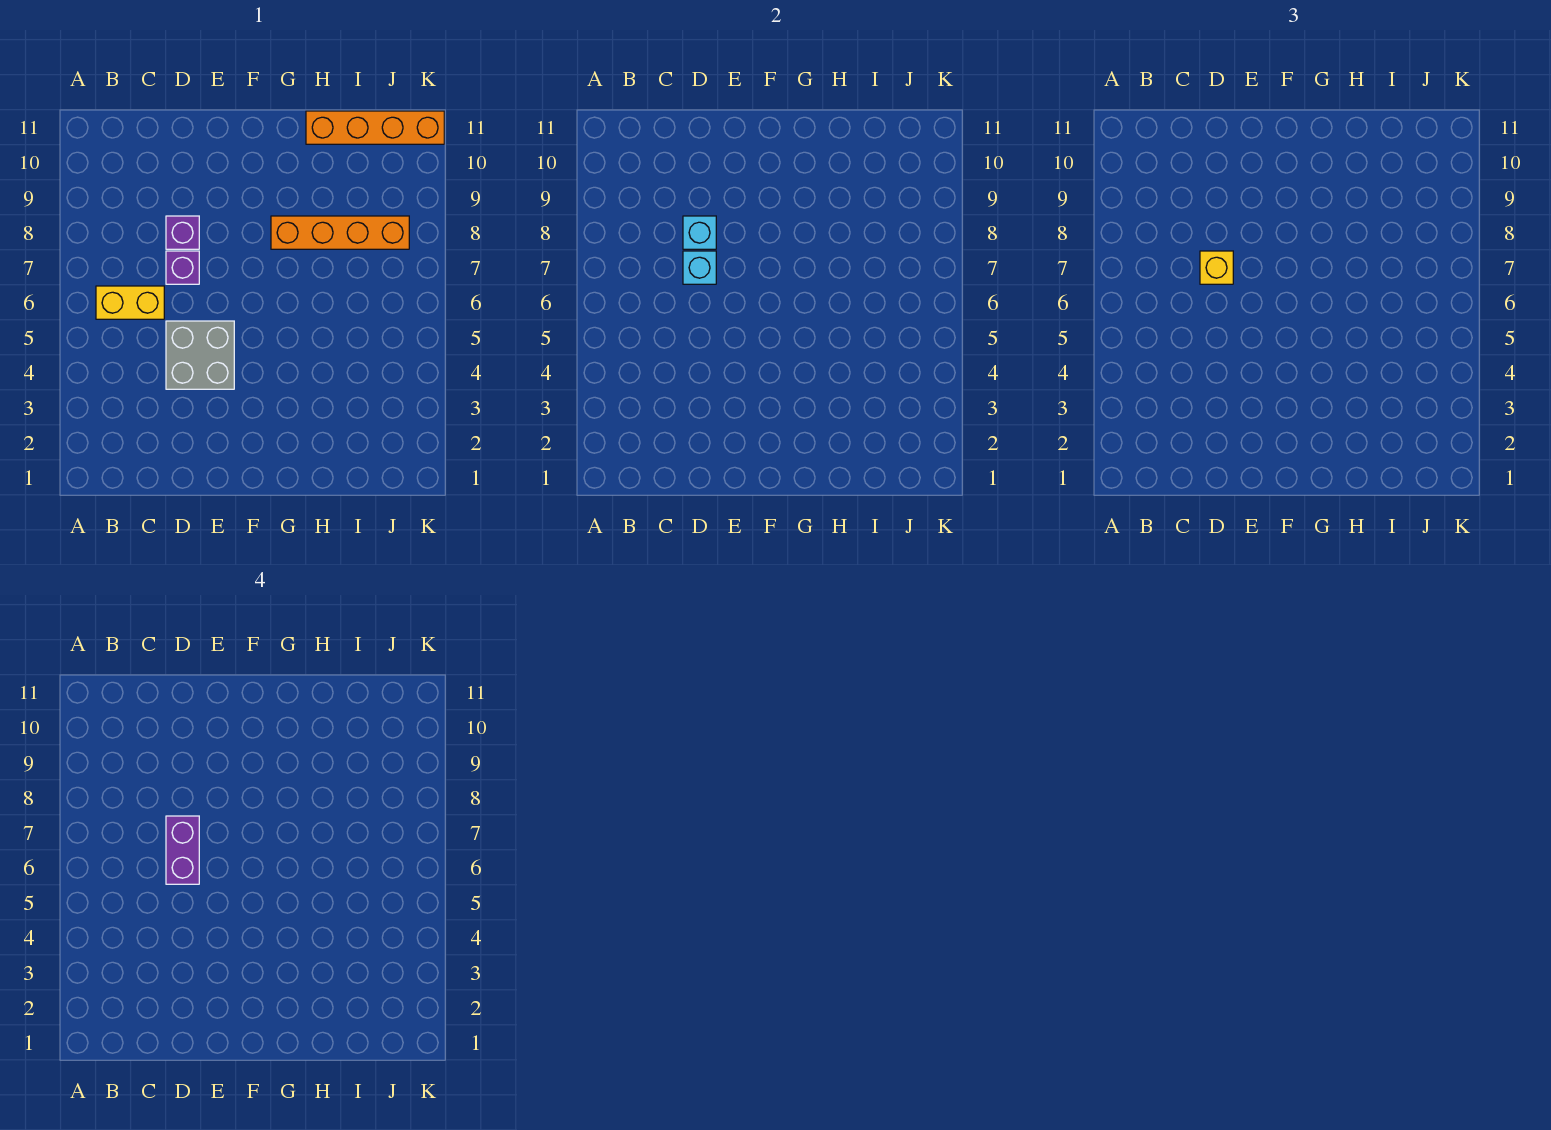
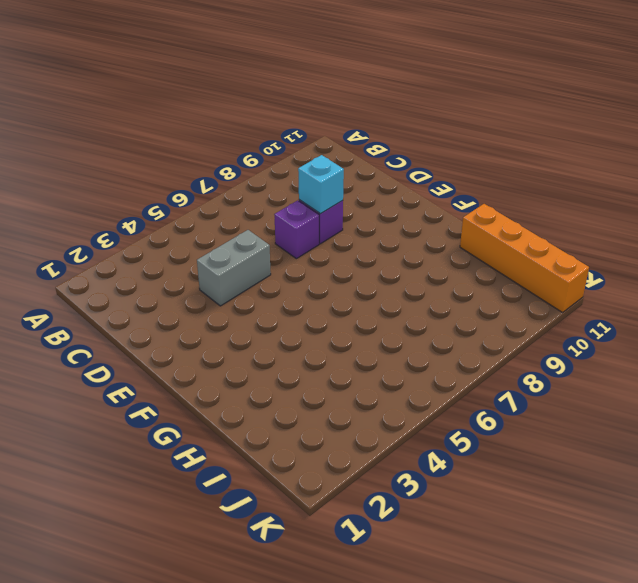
grey brick D4:D5 level 1 -> grey brick D4:E5 level 1
none -> yellow brick B6:C6 level 1
none -> orange brick G8:J8 level 1

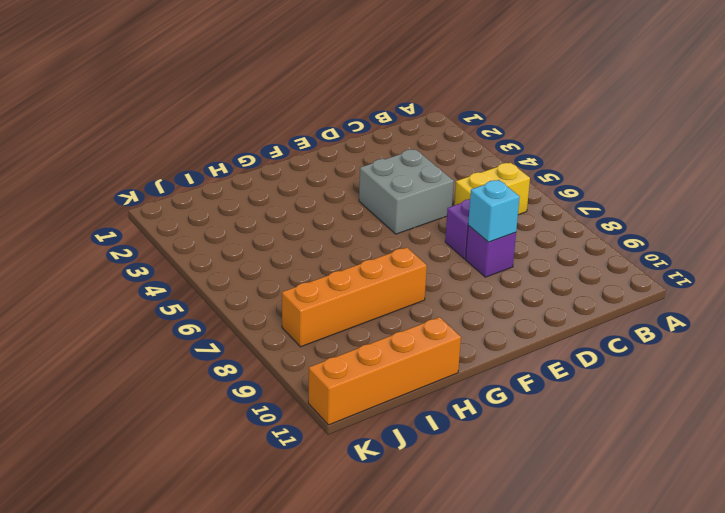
none -> cyan brick D7 level 2
none -> yellow brick D7 level 3

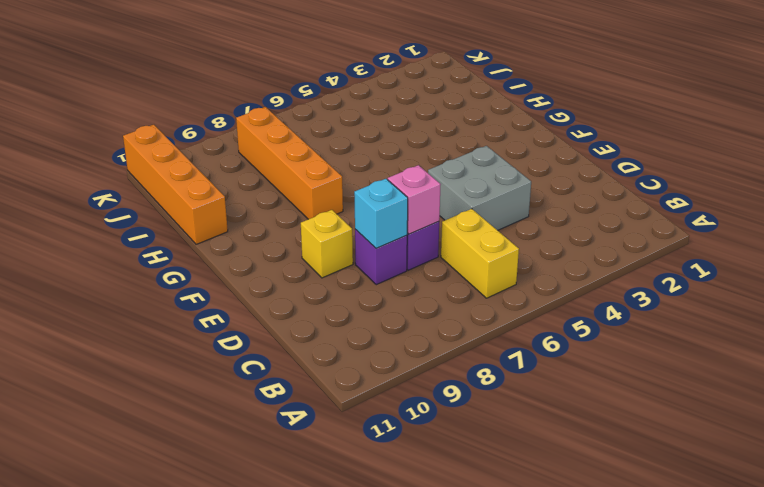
pink brick D7 level 2 -> cyan brick D7 level 2
yellow brick E9 level 1 -> yellow brick D7 level 3
none -> purple brick D6:D7 level 4

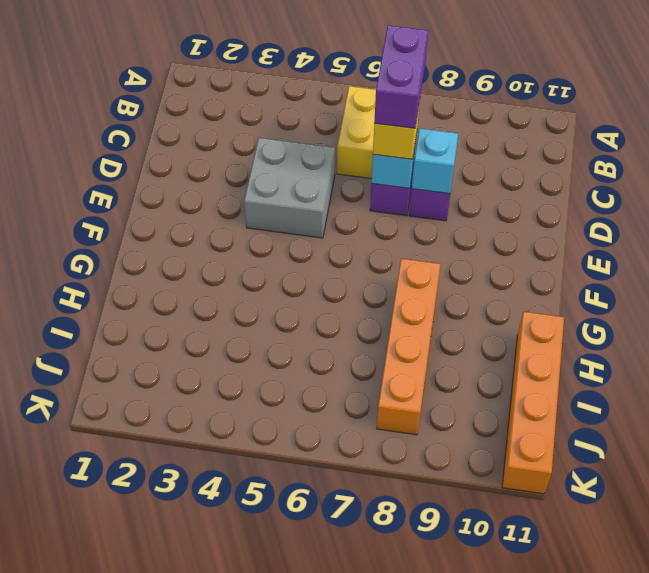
purple brick C7:D7 level 4 -> purple brick D6:D7 level 4

